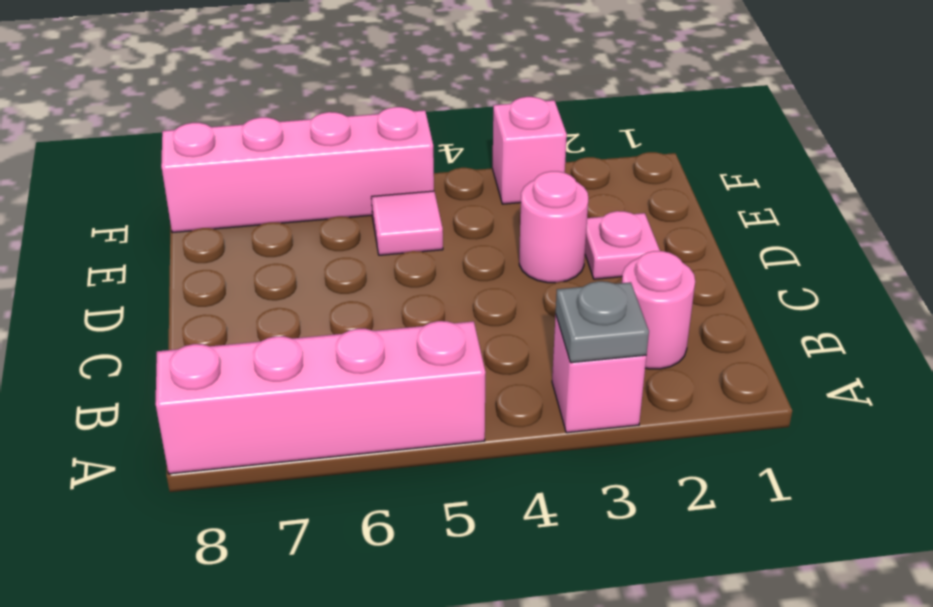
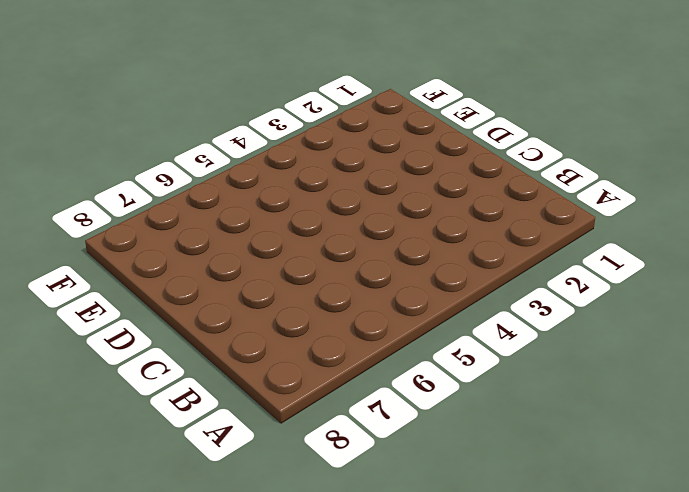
none -> pink brick A3 level 1
none -> pink brick A5:A8 level 1

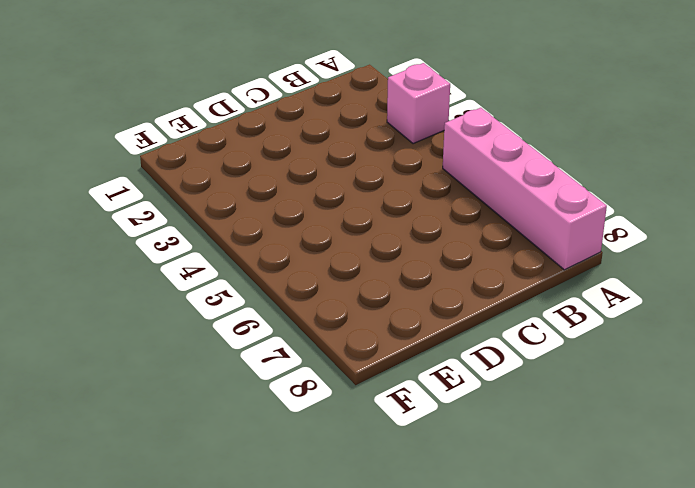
none -> pink round brick B2 level 1
none -> pink plate D2 level 1

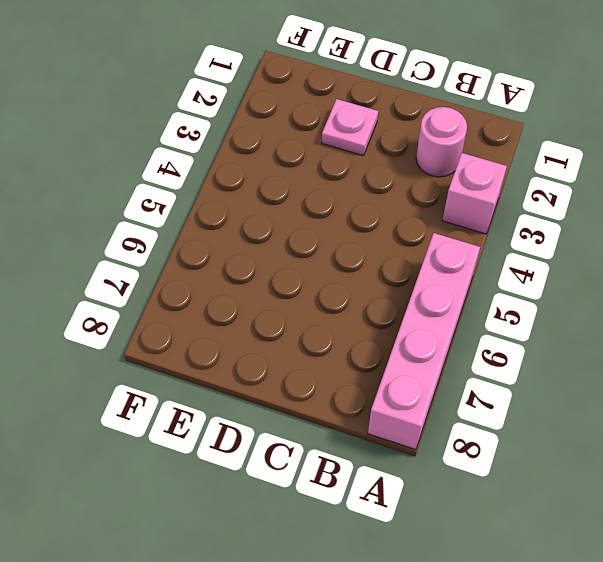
none -> pink round brick D3 level 1
none -> pink tile E5 level 1

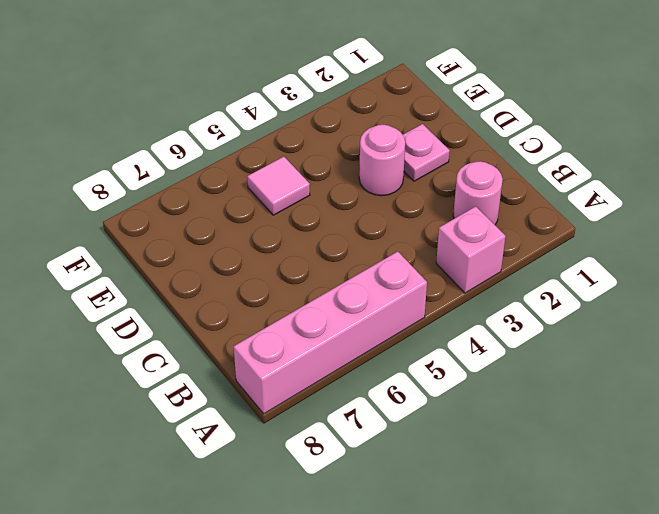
none -> pink brick F3 level 1
none -> pink brick F5:F8 level 1

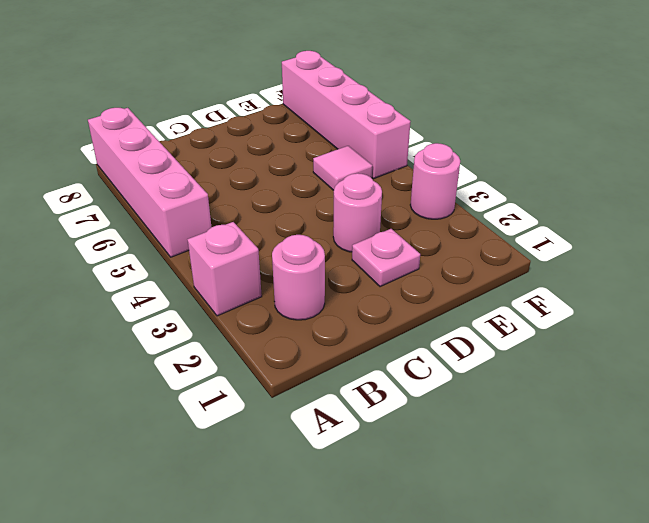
pink round brick F3 level 1 -> pink brick F3 level 1
none -> grey plate A3 level 2

